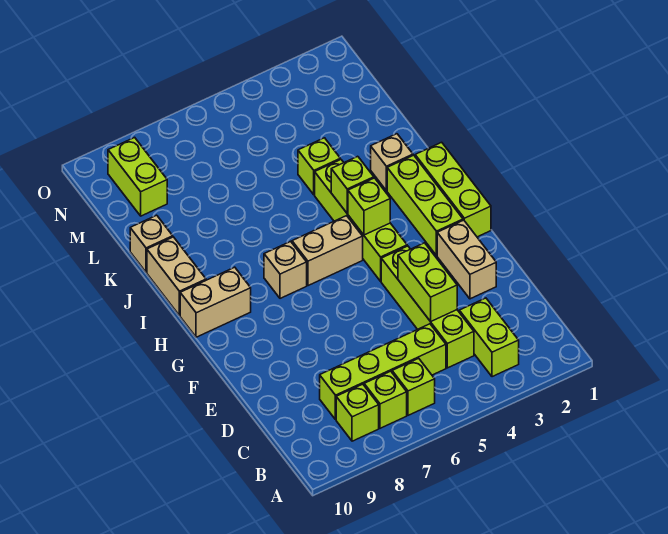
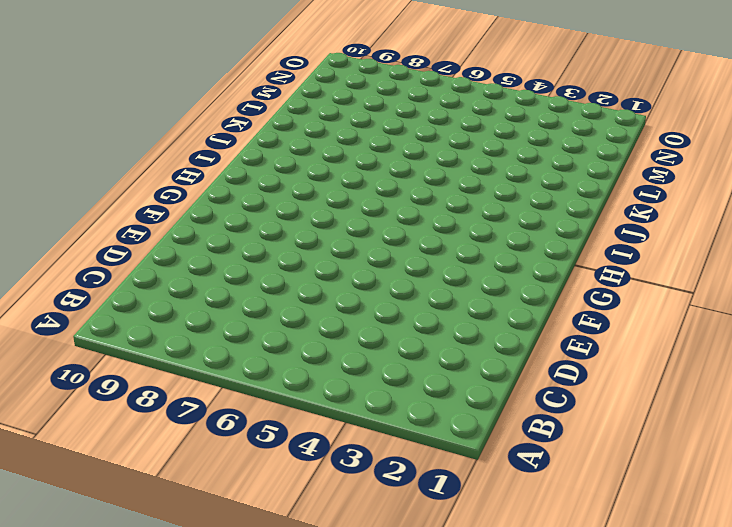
none -> lime brick B3:C3 level 1
none -> lime brick B6 level 1
none -> lime brick B7 level 1

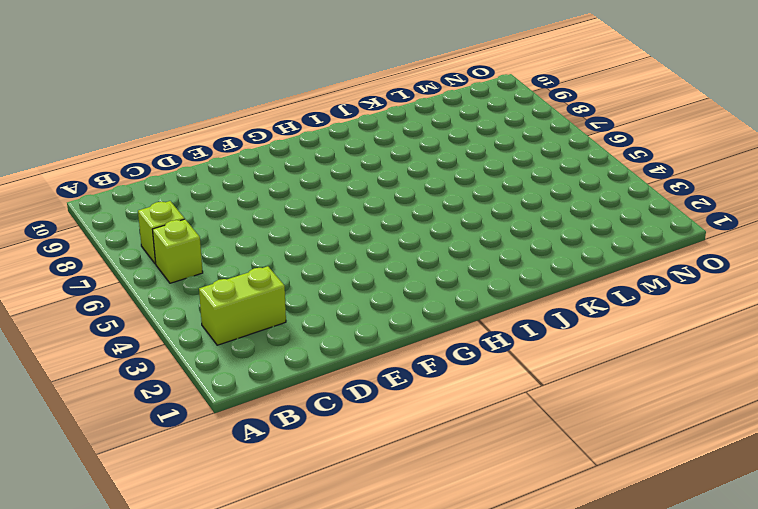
none -> lime brick B8 level 1
none -> lime brick C4:F4 level 1
none -> lime brick C5:C8 level 1

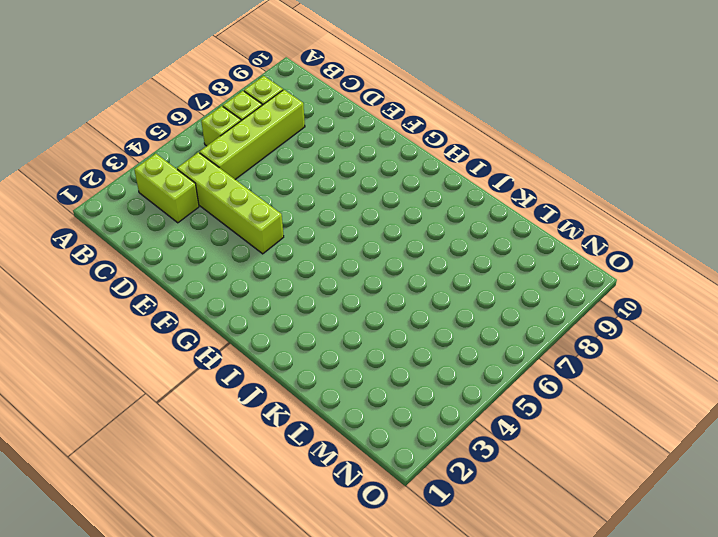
none -> tan brick E2:F2 level 1
none -> lime brick G1:I1 level 1
none -> lime brick G2:I2 level 1

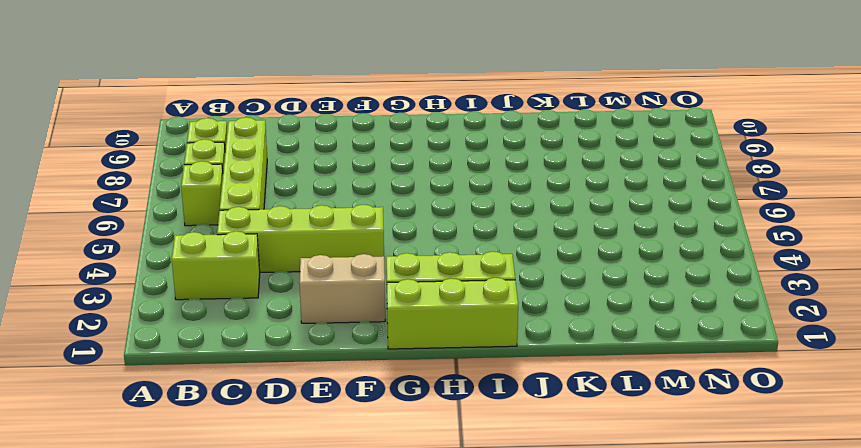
none -> lime brick G4:J4 level 1
none -> tan brick H5:H6 level 1
none -> tan brick H7 level 1

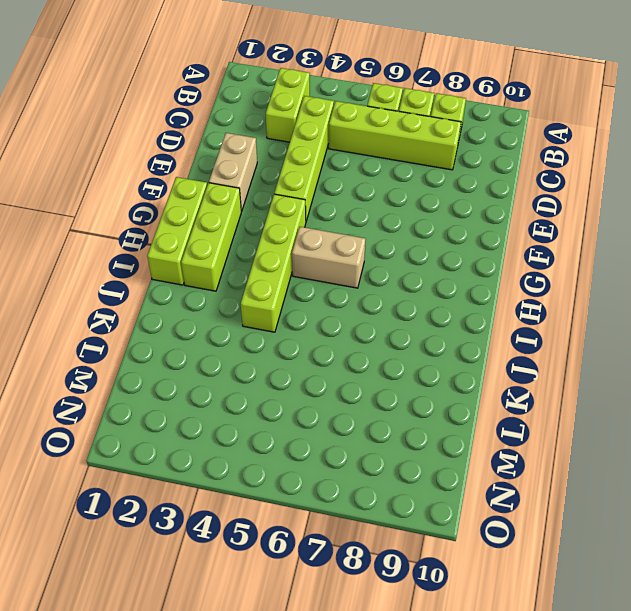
none -> tan brick H7 level 1
none -> tan brick H9:H10 level 1
none -> tan brick I10:J10 level 1

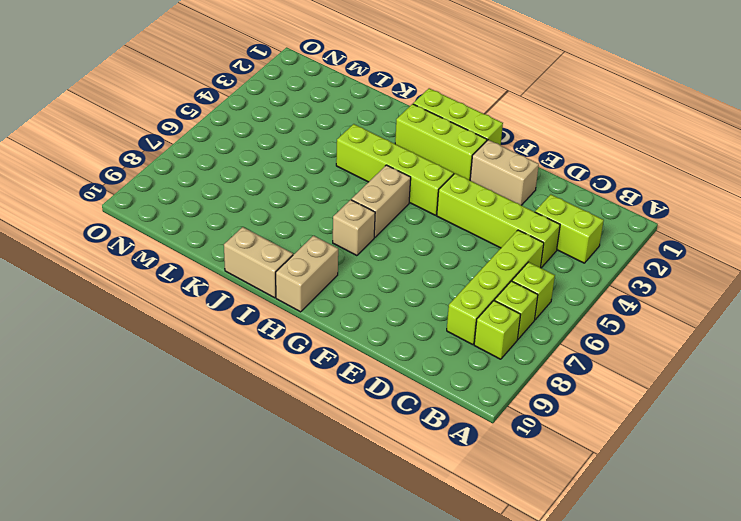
none -> tan brick J2 level 1
none -> lime brick K4 level 1
none -> tan brick K10 level 1

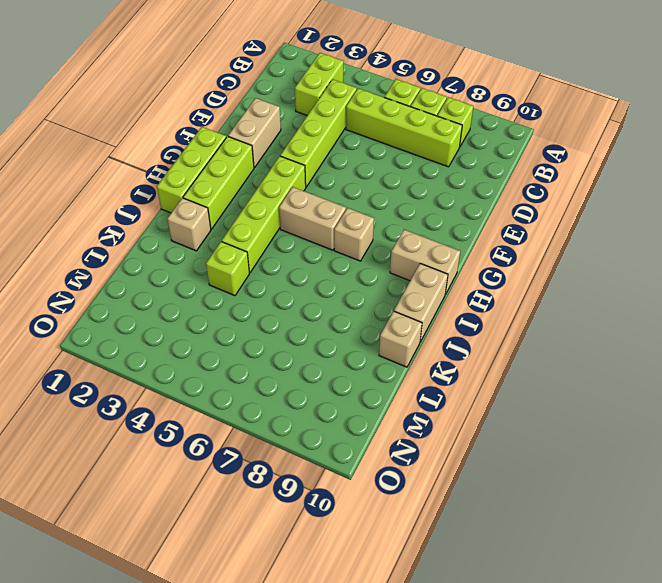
none -> lime brick M9:N9 level 1
none -> lime brick D4:E4 level 2
none -> lime brick H4 level 2

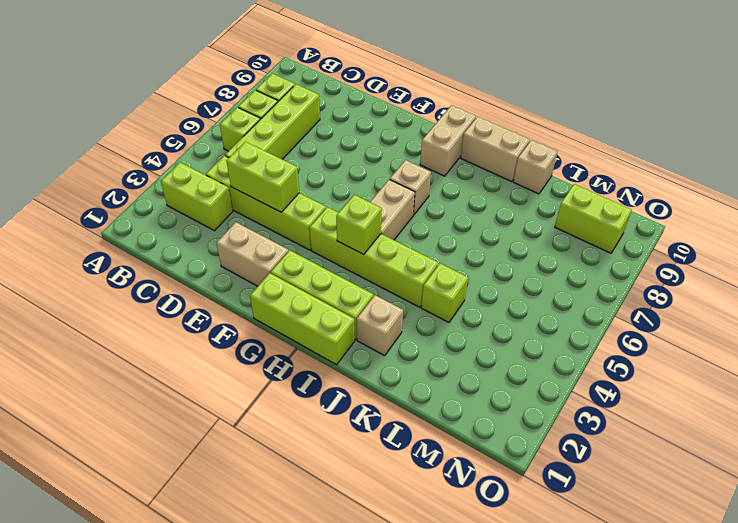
none -> lime brick I4 level 2

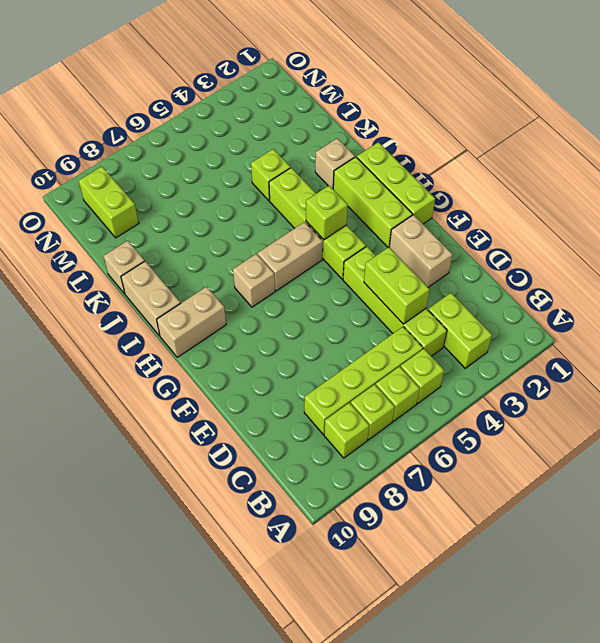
lime brick B5 level 1 -> lime brick I4 level 2

